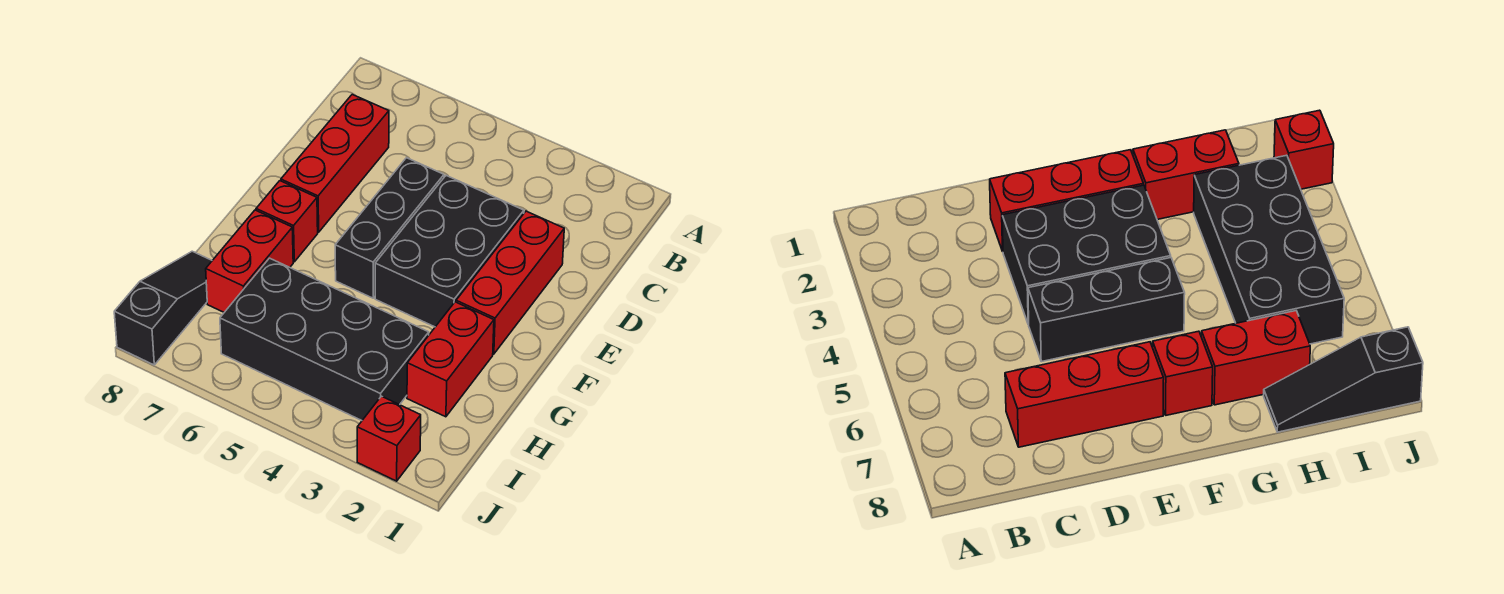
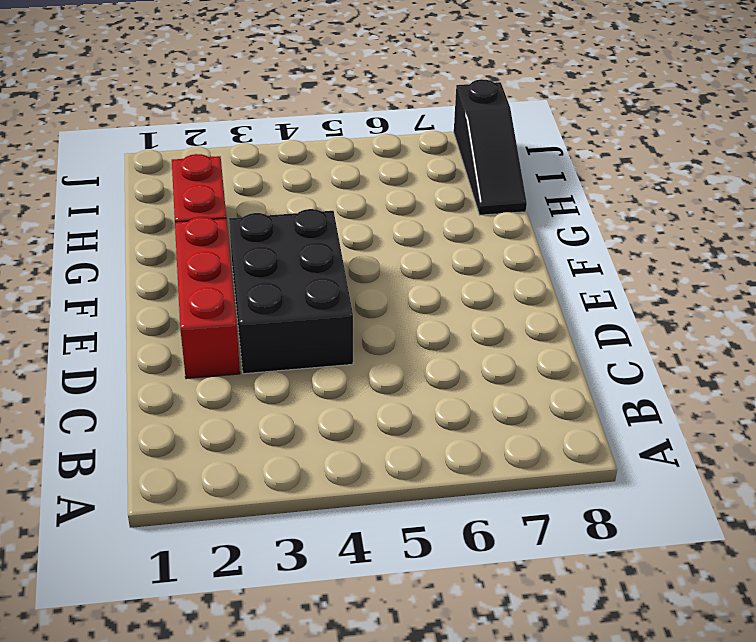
none -> red brick C7:E7 level 1
none -> black brick D5:F5 level 1

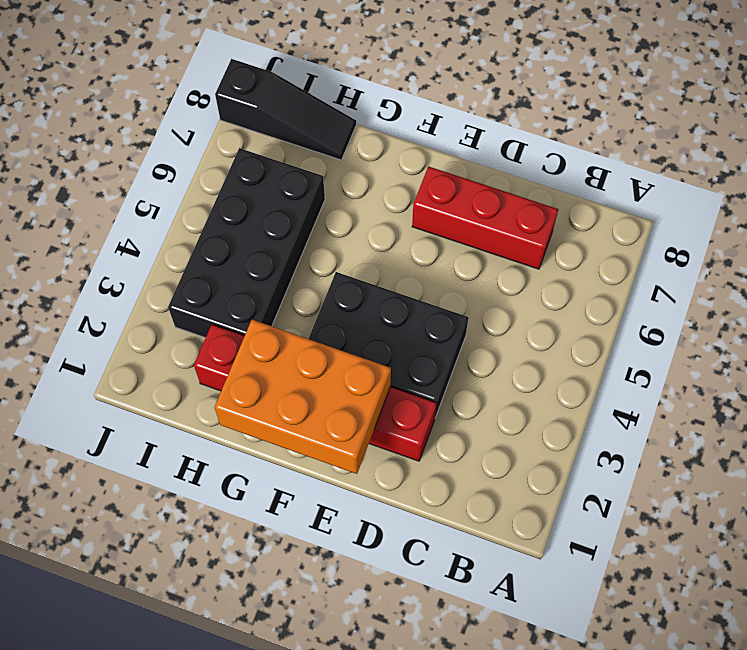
orange brick E1:G2 level 2 -> none
none -> black brick D5:F5 level 1
none -> red brick F7 level 1

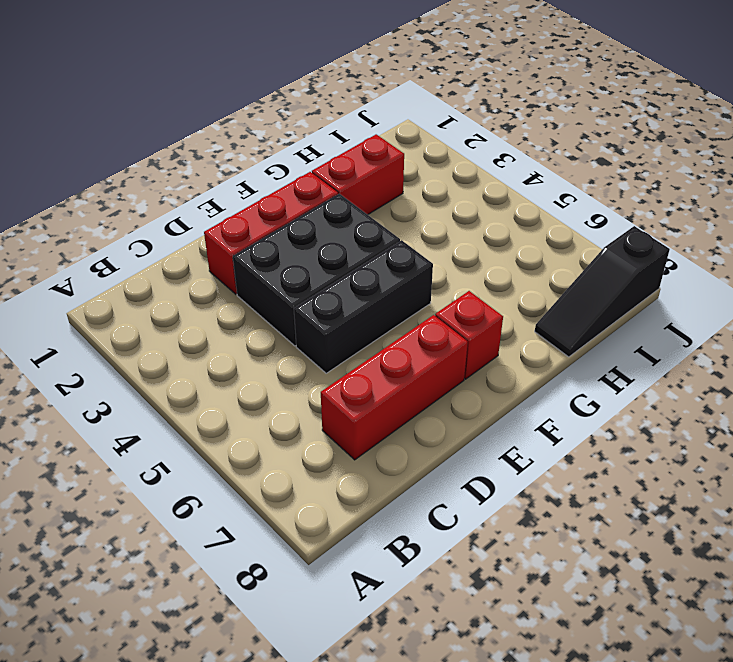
none -> red brick G7:H7 level 1
none -> black brick H3:I6 level 1

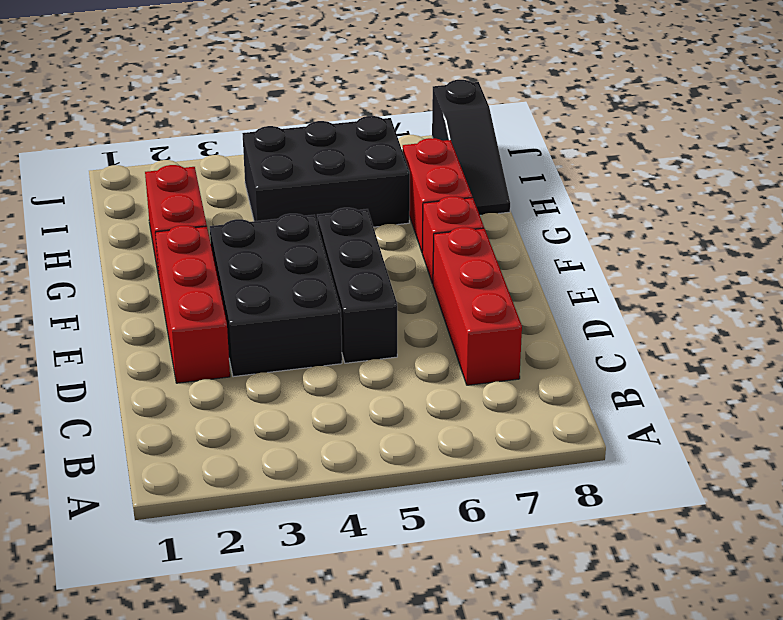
black brick H4:I6 level 1 -> black brick H3:I6 level 1
none -> red brick J2 level 1

